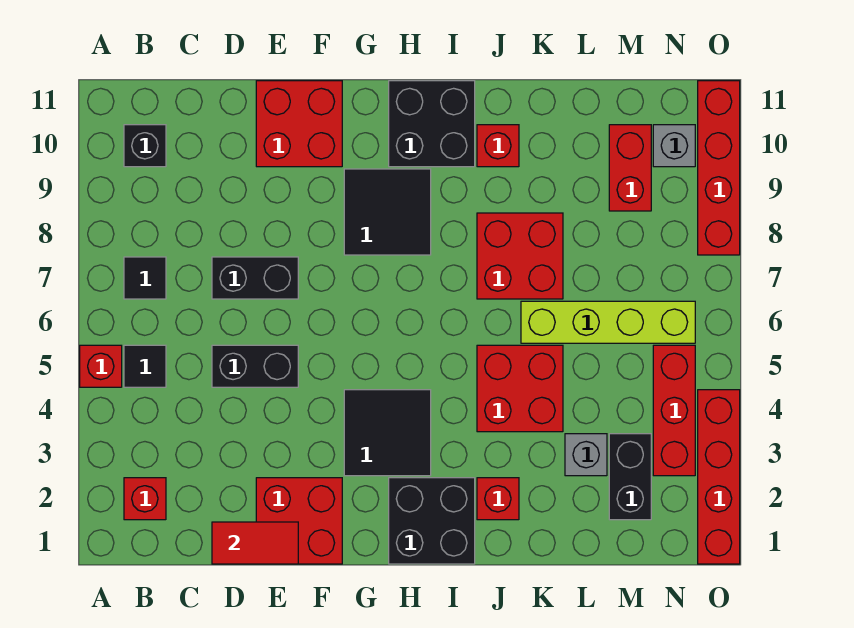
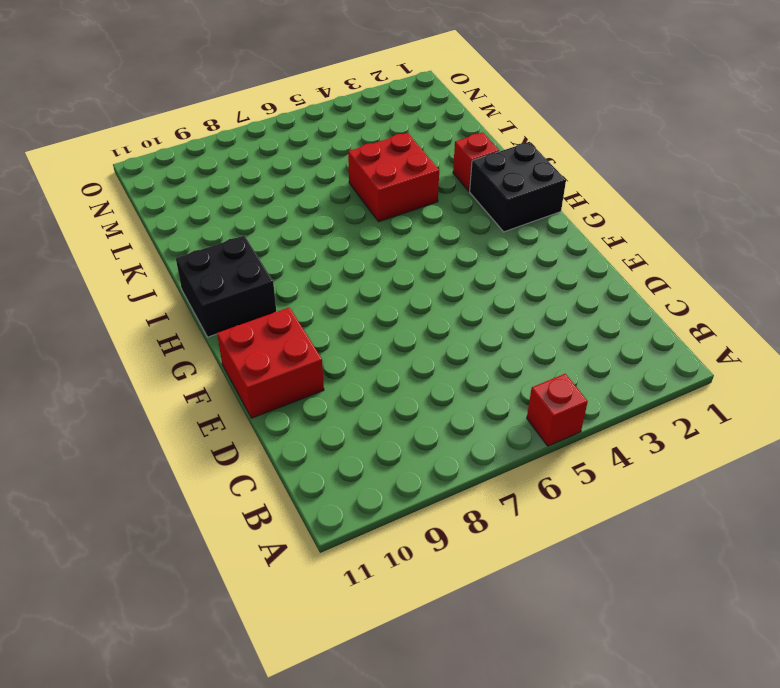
none -> red brick B2 level 1
none -> black tile B5 level 1
none -> black tile B7 level 1

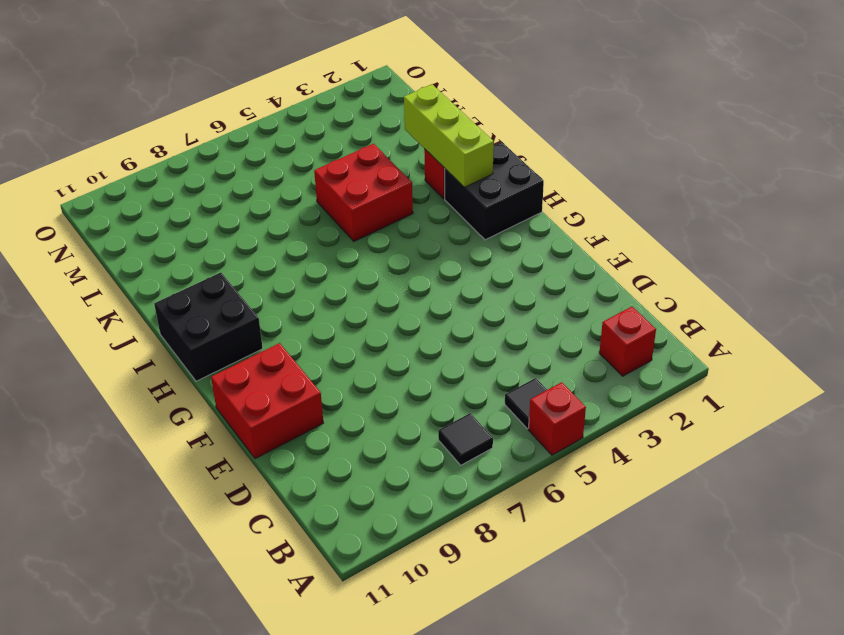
lime brick I2:K2 level 2 -> none
none -> black brick B10 level 1
none -> black brick D5:E5 level 1
none -> black brick D7:E7 level 1

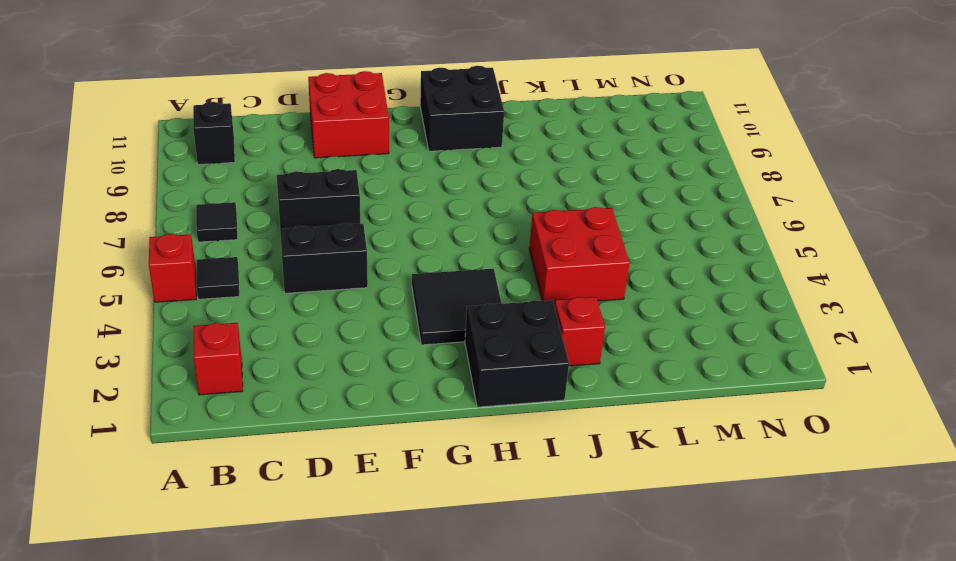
none -> red brick E1:F2 level 1
none -> black tile G8:H9 level 1
none -> red brick J7:K8 level 1

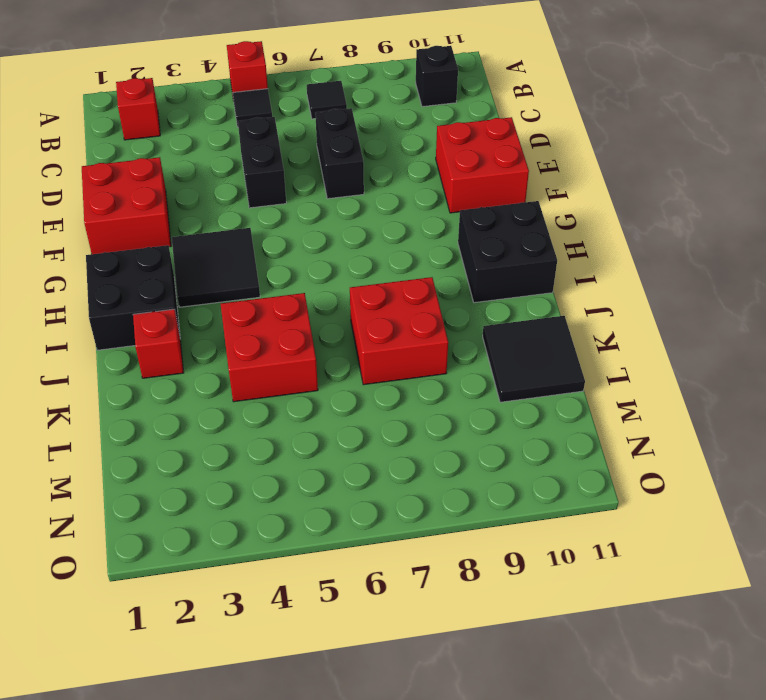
black tile K10:L11 level 1 -> black tile G8:H9 level 1
none -> red brick J10 level 1
none -> lime brick K6:N6 level 1
none -> grey brick L3 level 1

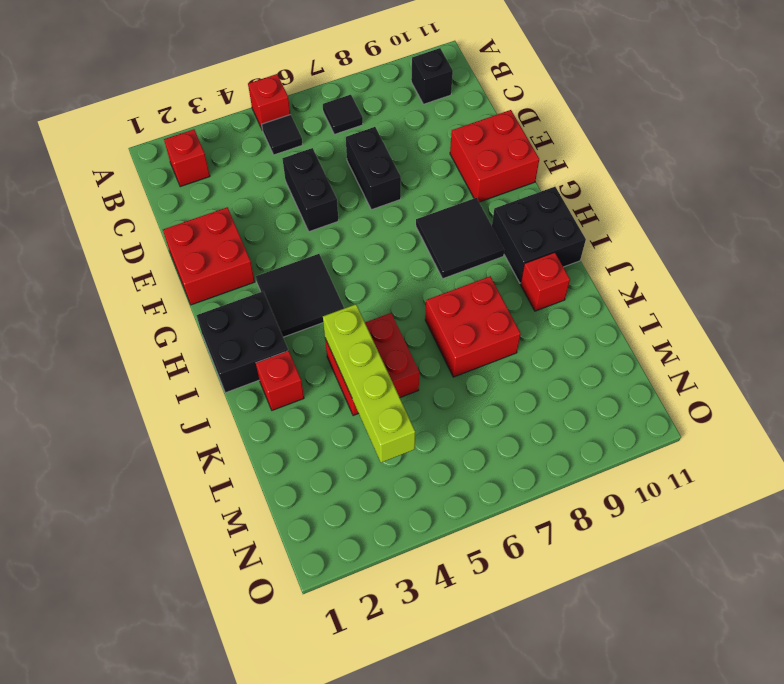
lime brick J4:M4 level 2 -> lime brick K6:N6 level 1
none -> grey brick L3 level 1
none -> black brick M2:M3 level 1
none -> red brick M9:M10 level 1

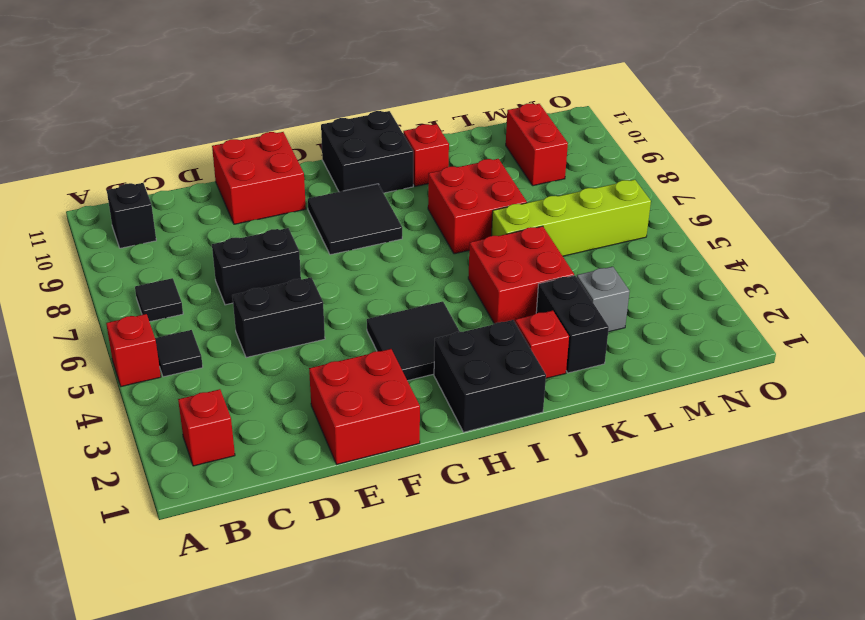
black brick K2:K3 level 1 -> black brick M2:M3 level 1
none -> red brick N3:N5 level 1
none -> grey brick N10 level 1
none -> red brick O1:O4 level 1

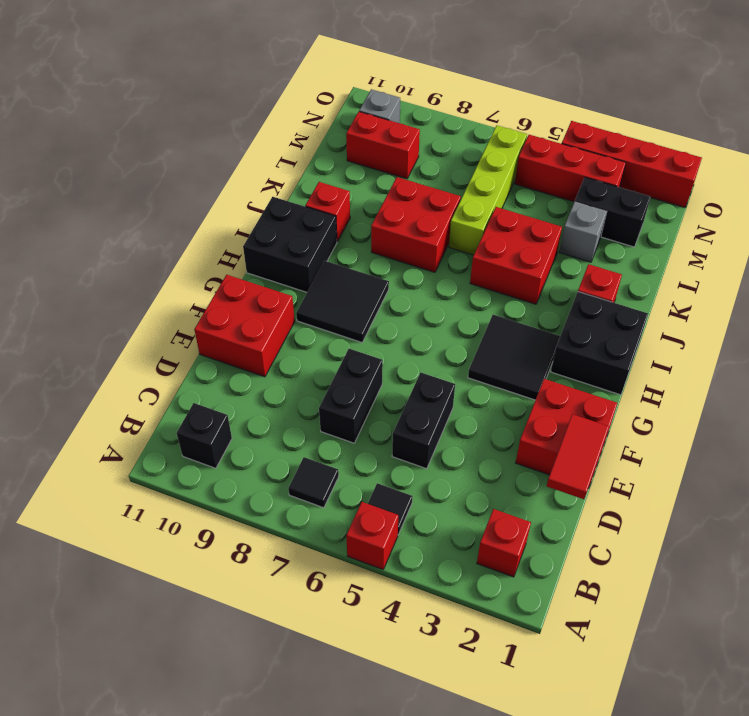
none -> red brick O8:O11 level 1

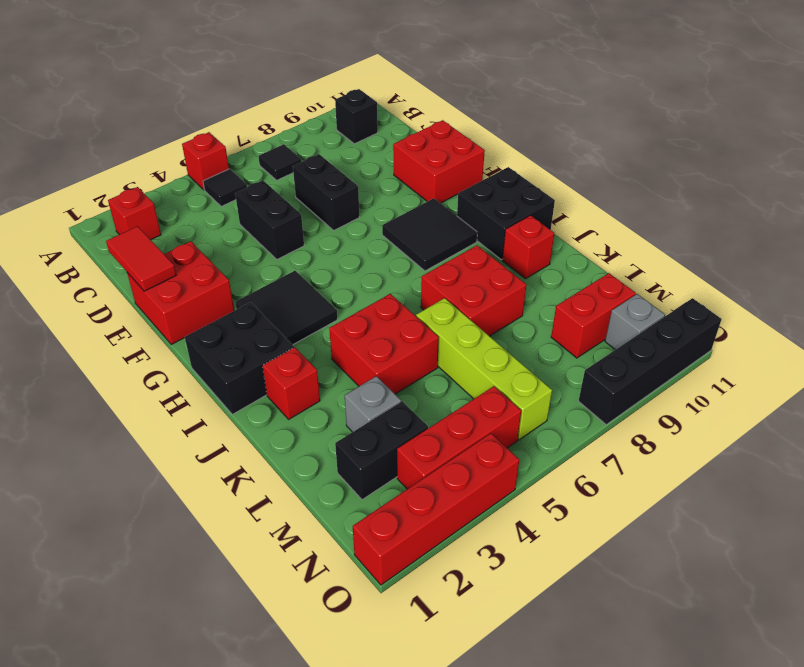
black brick O8:O11 level 1 -> red brick O8:O11 level 1

